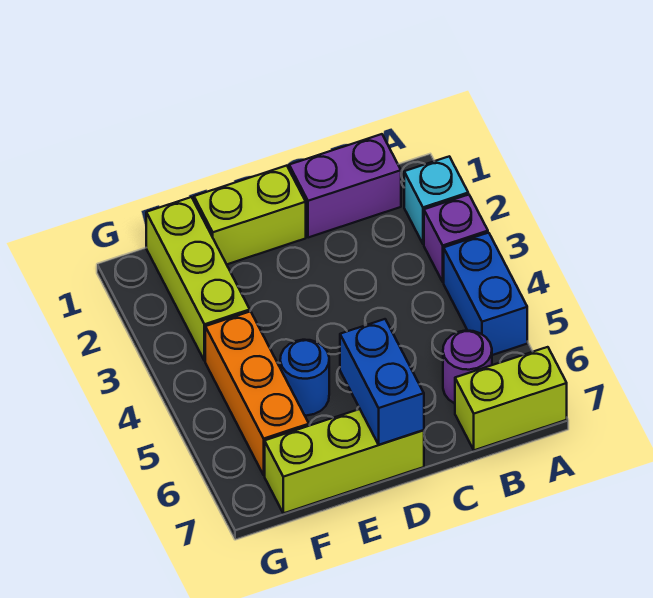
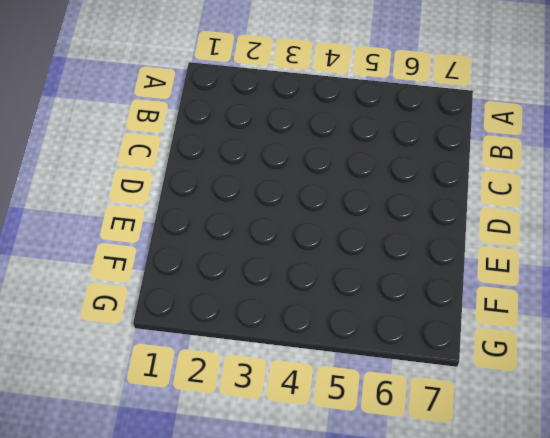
none -> cyan brick A2 level 1
none -> purple brick A3 level 1
none -> blue brick A4:A5 level 1

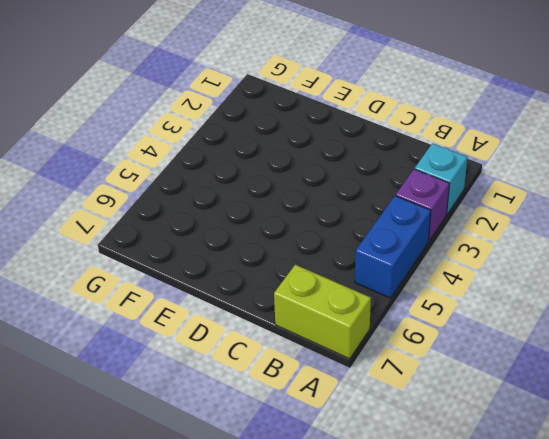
none -> purple brick B1:C1 level 1
none -> purple round brick B6 level 1
none -> lime brick D1:E1 level 1

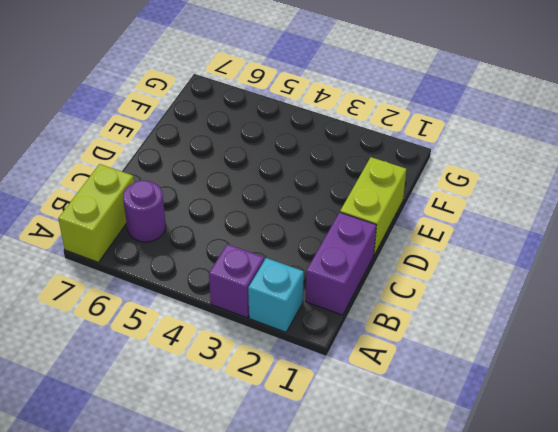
none -> blue brick A4:A5 level 1
none -> lime brick D7:F7 level 1
none -> blue round brick E5 level 1

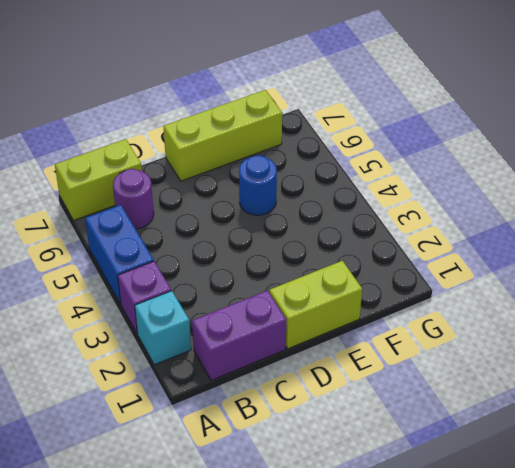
none -> lime brick F1:F3 level 1
none -> orange brick F4:F6 level 1
none -> blue brick D6:D7 level 2

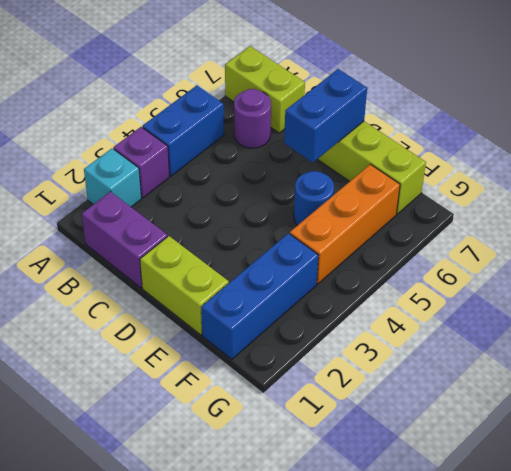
blue brick F1:F3 level 1 -> lime brick F1:F3 level 1

